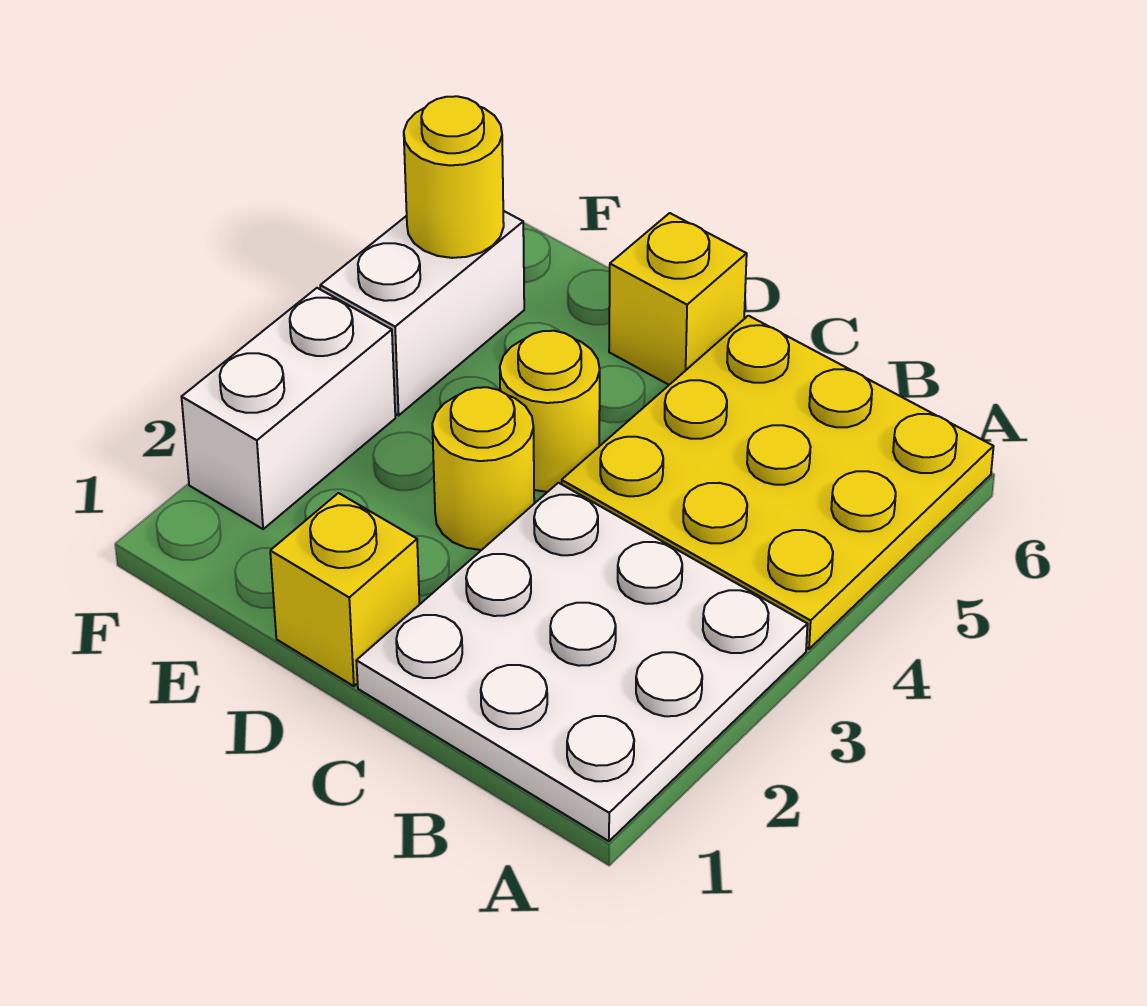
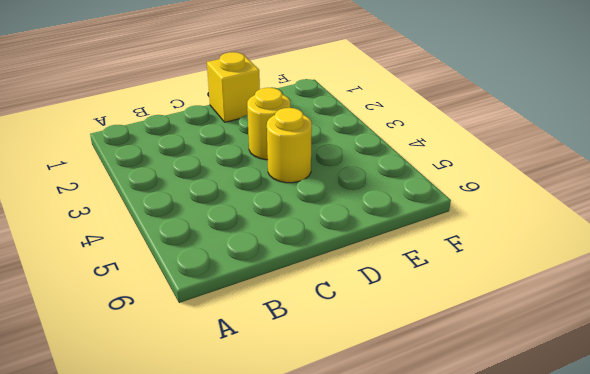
none -> white plate A1:C3 level 1
none -> yellow plate A4:C6 level 1

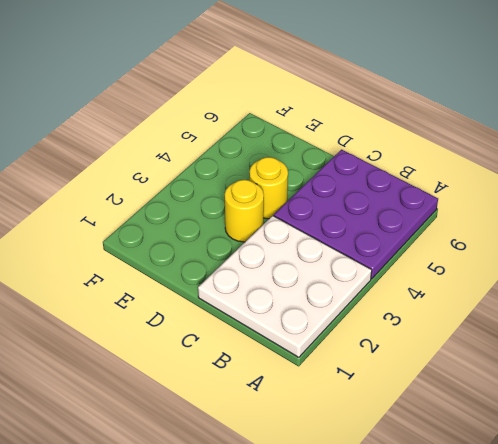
purple plate A4:C6 level 1 -> yellow plate A4:C6 level 1
none -> yellow brick D1 level 1
none -> yellow brick D6 level 1

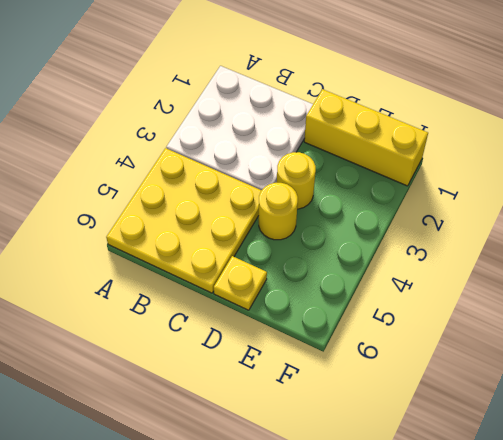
yellow brick D1:F1 level 1 -> yellow brick D1 level 1
yellow plate D6 level 1 -> yellow brick D6 level 1
none -> white brick F2:F3 level 1
none -> white brick F4:F5 level 1

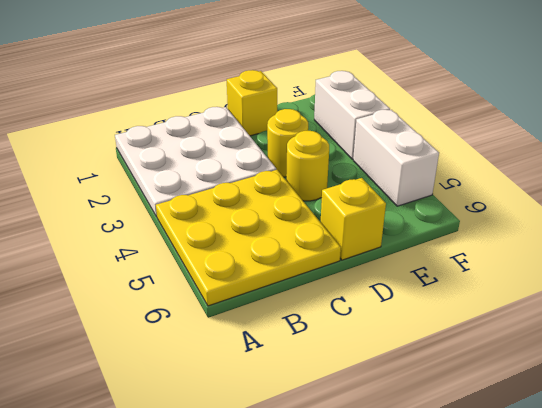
none -> yellow round brick F5 level 2

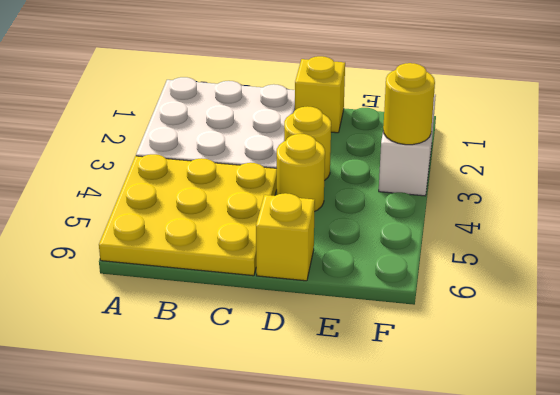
yellow round brick F3 level 2 -> yellow round brick F5 level 2
none -> white brick F4:F5 level 1

